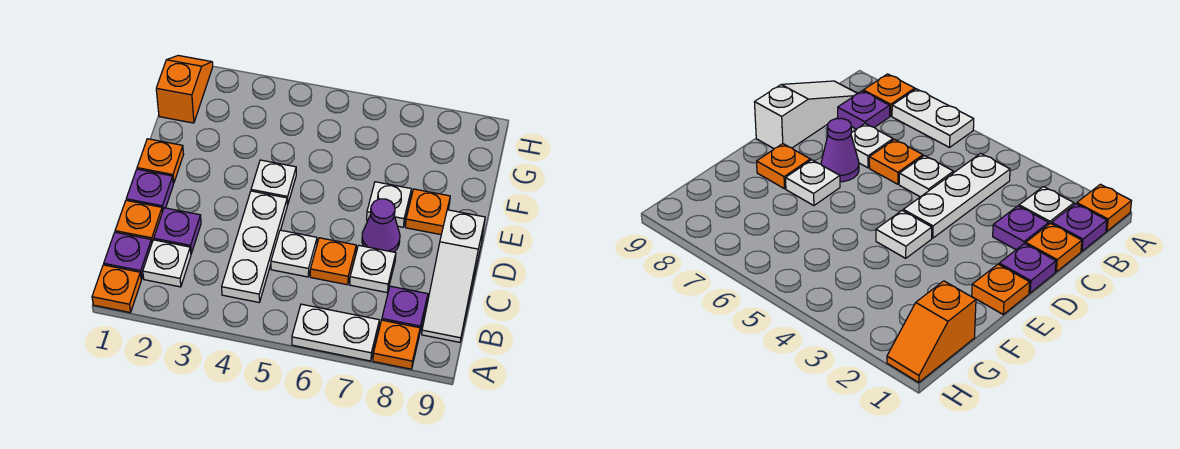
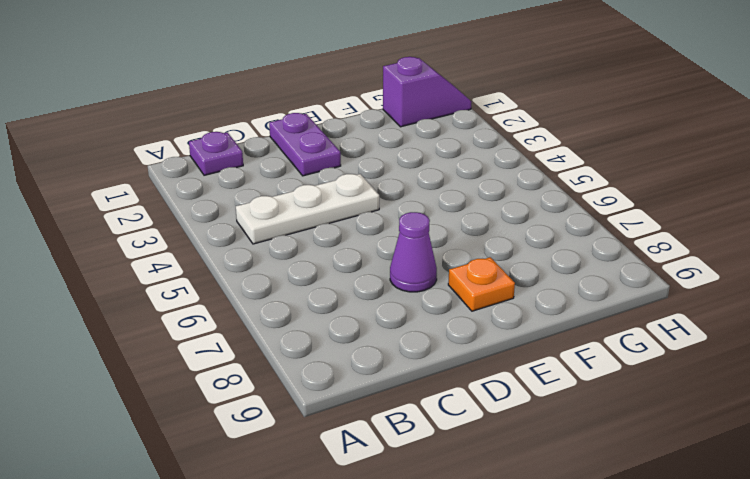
purple plate D1:D2 level 1 -> purple plate D1 level 1
purple slope G1:H1 level 1 top G -> orange slope G1:H1 level 1 top G
none -> orange plate A1 level 1
none -> white plate A6:A7 level 1
none -> orange plate A8 level 1

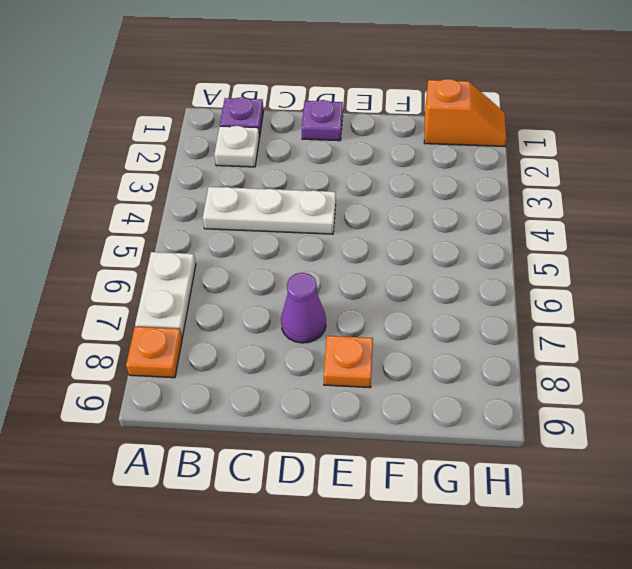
none -> orange plate A1 level 1
none -> purple plate B8 level 1
none -> white slope B9:D9 level 1 top D

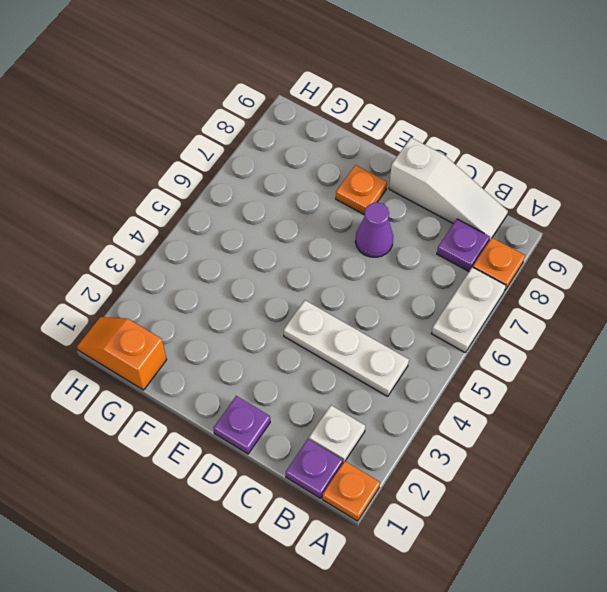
none -> orange plate C1 level 1
none -> purple plate C2 level 1
none -> white plate C5 level 1

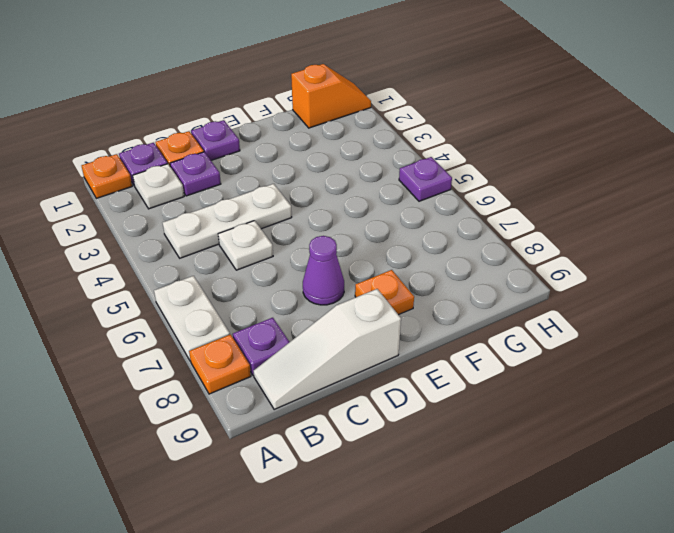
purple plate H5 level 1 -> none
none -> orange plate C6 level 1
none -> white plate C7 level 1
none -> orange plate E1 level 1

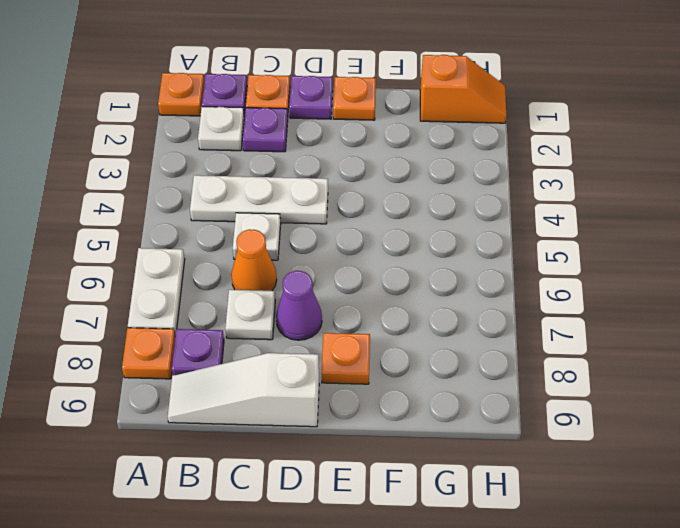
orange cone C6 level 1 -> orange plate C6 level 1
none -> white plate E4 level 1
none -> white plate E7 level 1

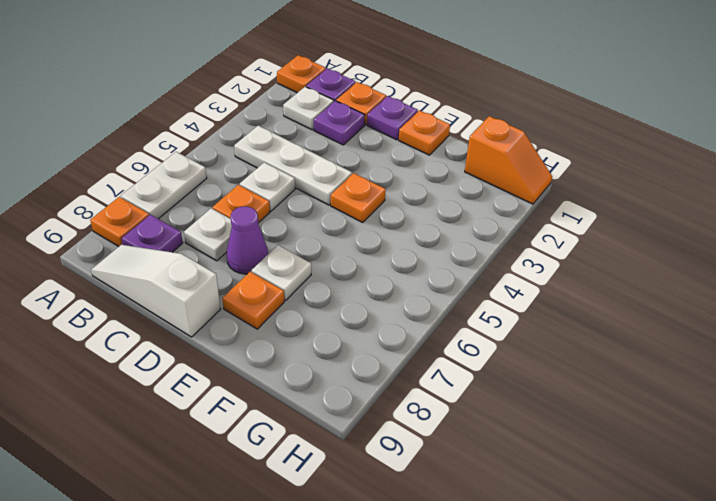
orange plate E4 level 1 -> white plate E4 level 1

